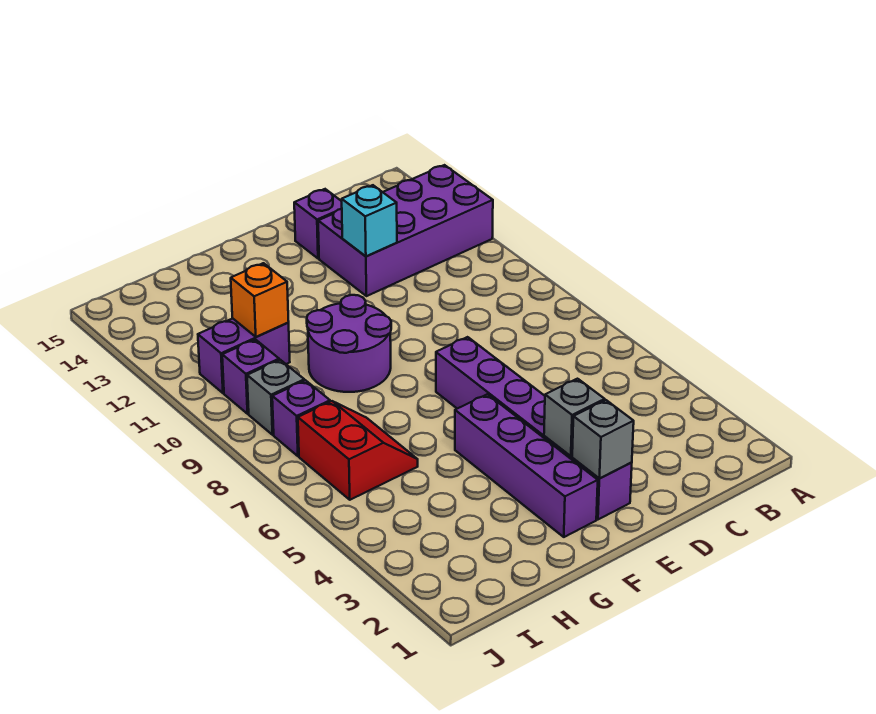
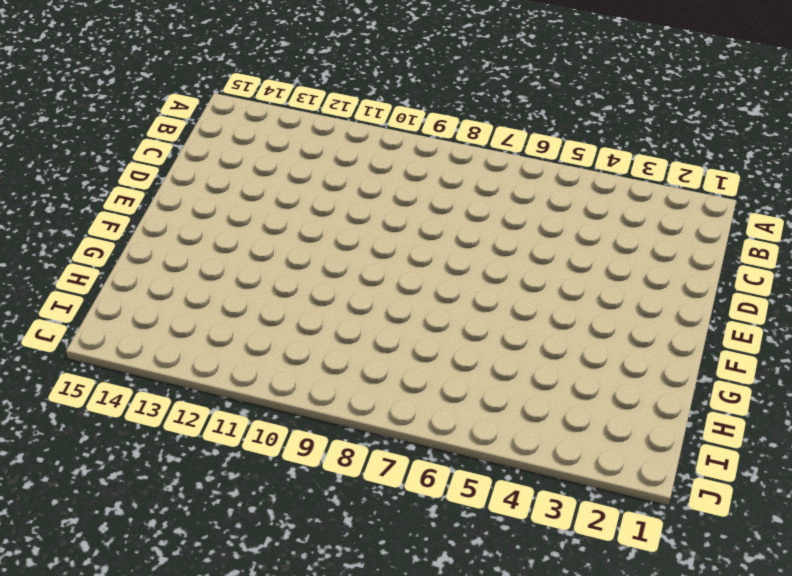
none -> purple brick A12:D13 level 1
none -> purple brick D14 level 1
none -> purple brick E2:E7 level 1

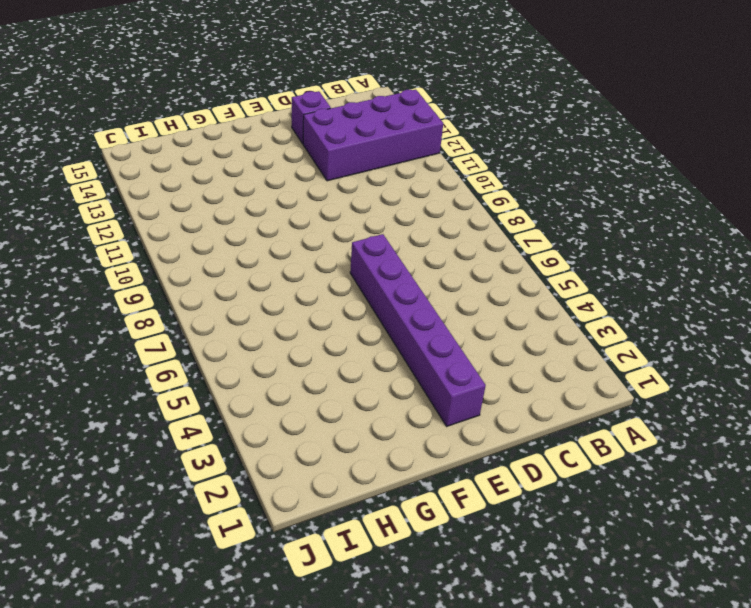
none -> purple brick F2:F5 level 1
none -> purple round brick F9:G10 level 1
none -> red slope H6:I7 level 1 top I

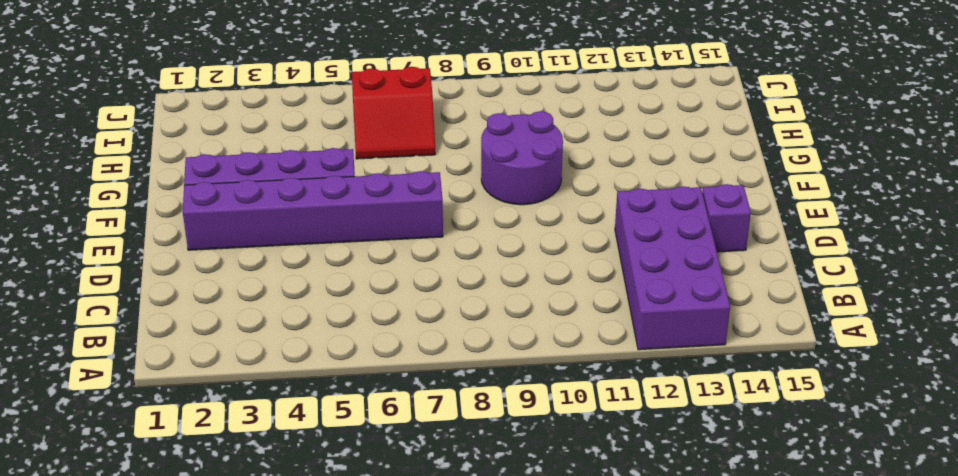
none -> purple brick H11:I11 level 1
none -> purple brick I8 level 1
none -> grey brick I9 level 1

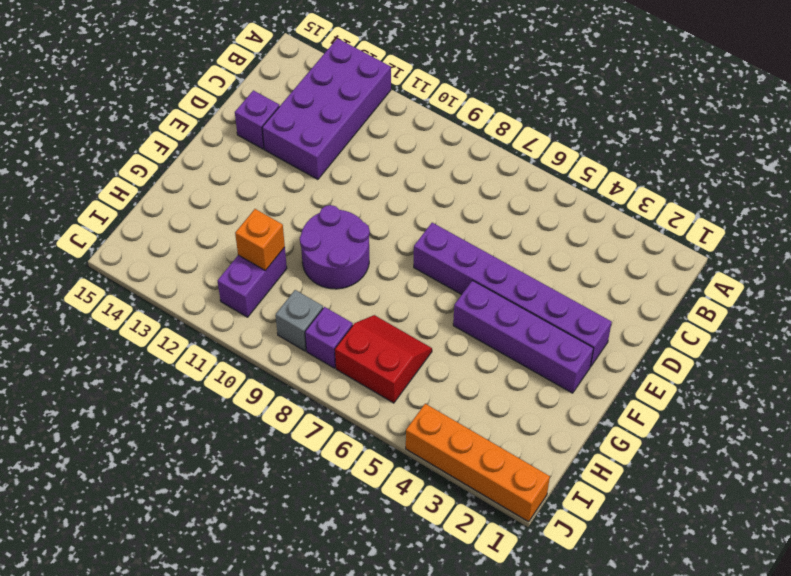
orange brick J1:J4 level 1 -> none
none -> purple brick I10 level 1
none -> cyan brick D12 level 2
none -> grey brick E2 level 2

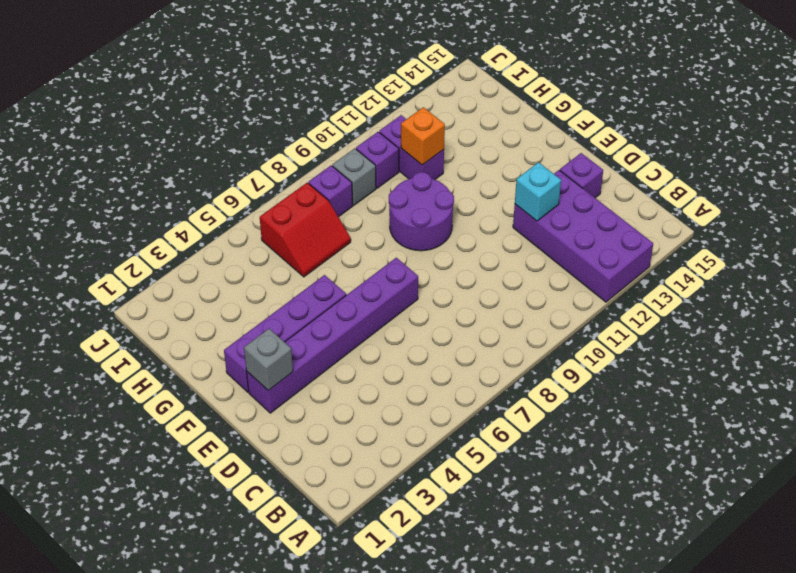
none -> grey brick E3 level 2

